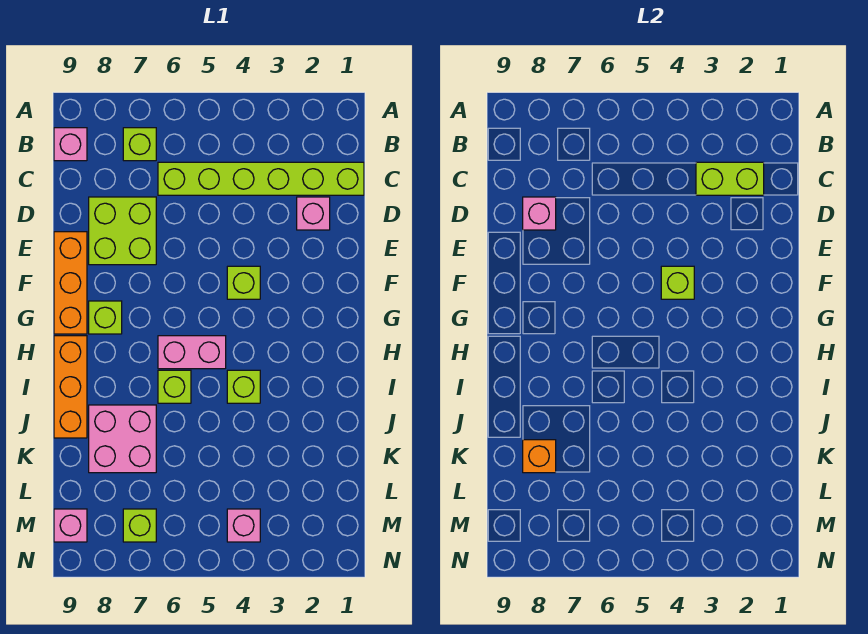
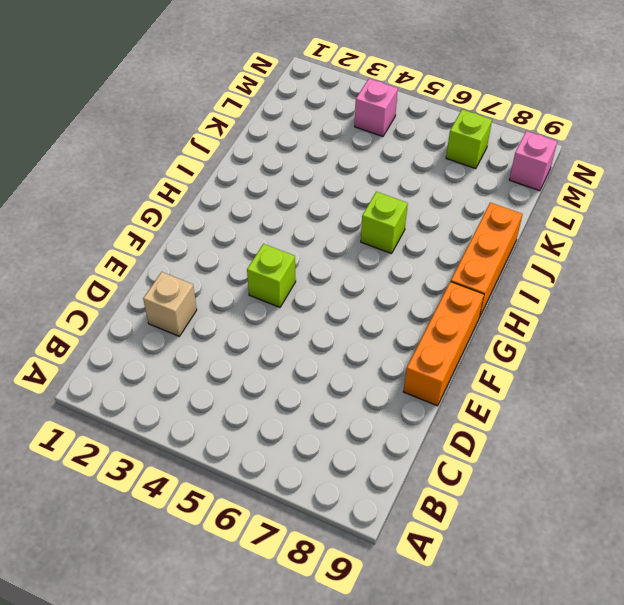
tan brick D2 level 1 -> pink brick D2 level 1
none -> lime brick B7 level 1
none -> pink brick B9 level 1
none -> lime brick C1:C6 level 1

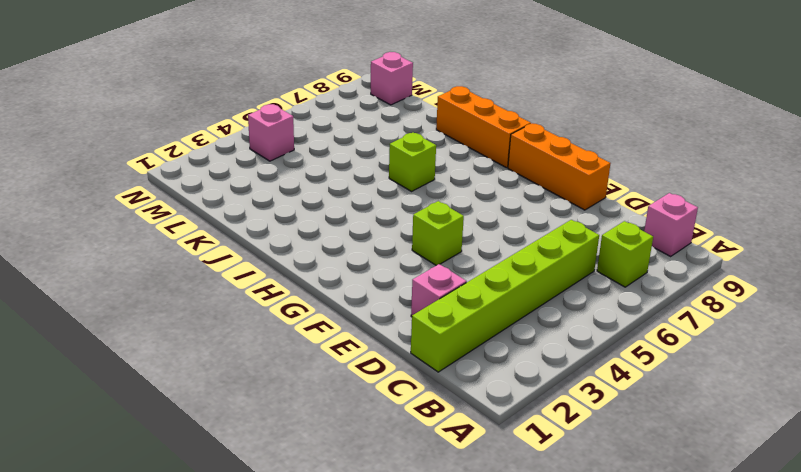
none -> lime brick D7:E8 level 1
none -> lime brick G8 level 1
none -> pink brick H5:H6 level 1

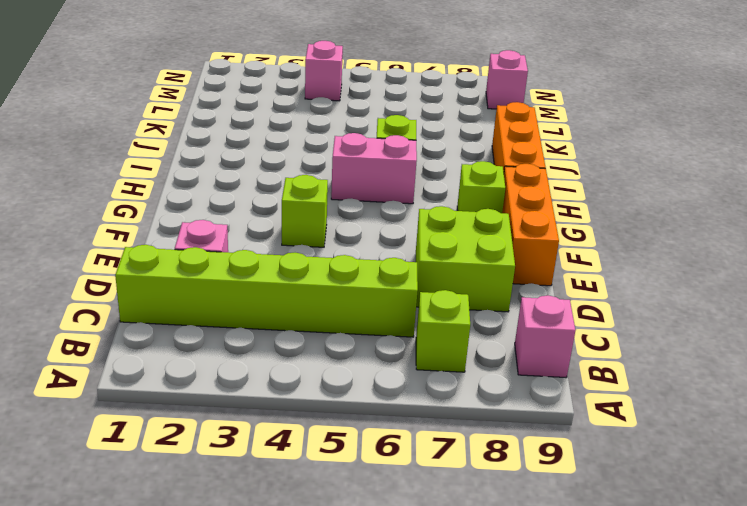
none -> lime brick I4 level 1
none -> pink brick J7:K8 level 1
none -> lime brick M7 level 1

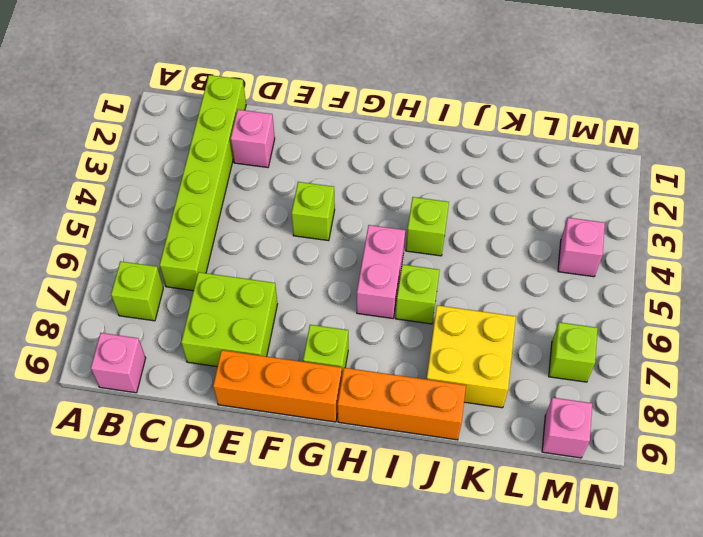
yellow brick J7:K8 level 1 -> pink brick J7:K8 level 1
none -> lime brick C2:C3 level 2
none -> pink brick D8 level 2
none -> lime brick F4 level 2

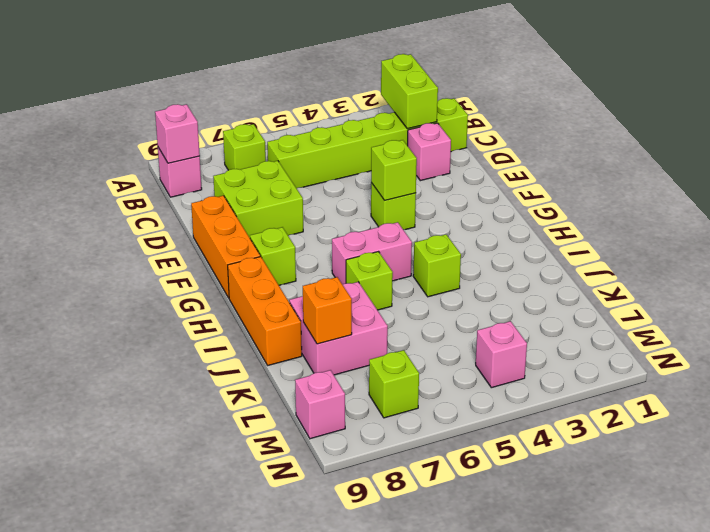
lime brick B2:C2 level 2 -> lime brick C2:C3 level 2
pink brick B9 level 2 -> pink brick D8 level 2

